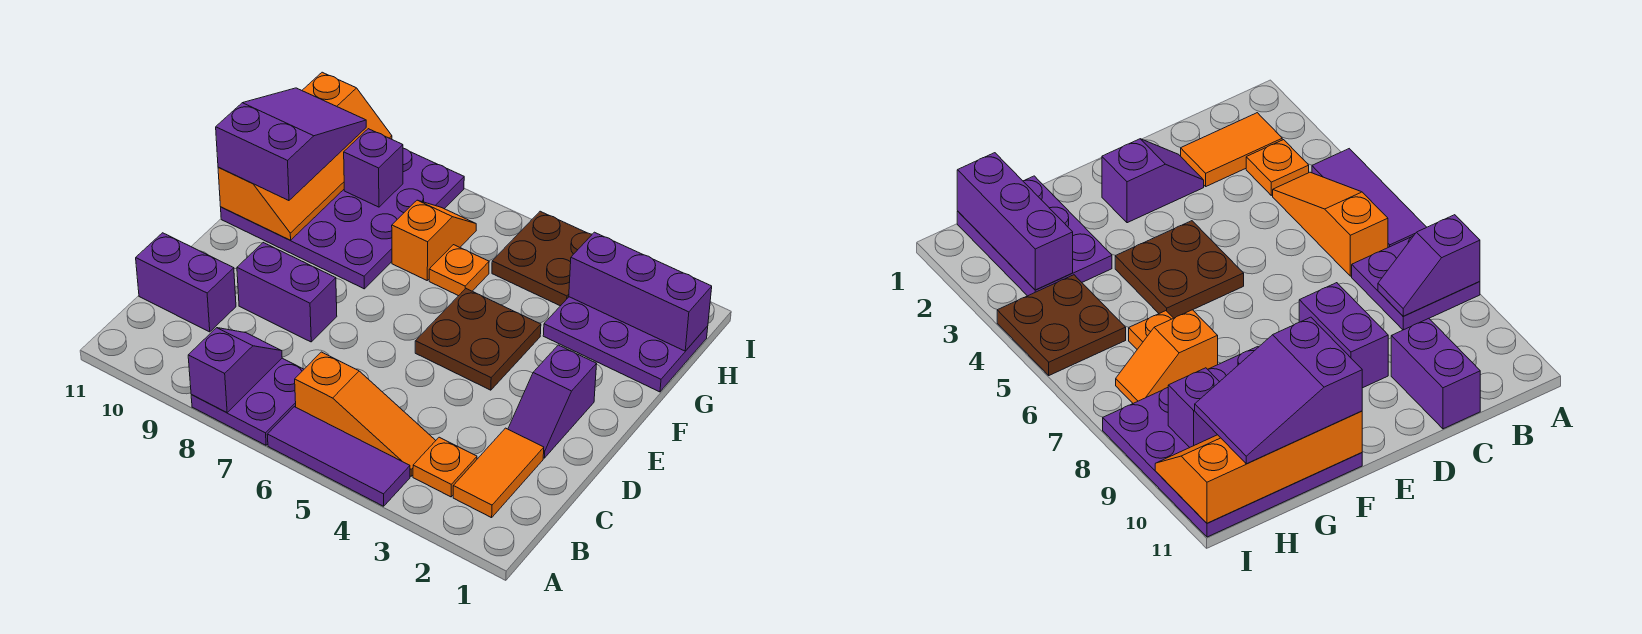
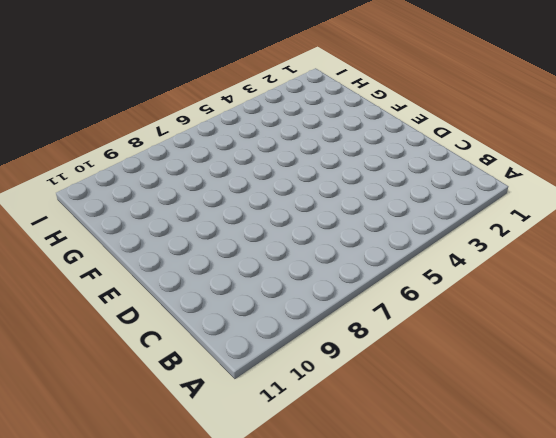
none -> purple tile A4:A6 level 1
none -> purple plate A7:B8 level 1
none -> orange tile B2:C2 level 1

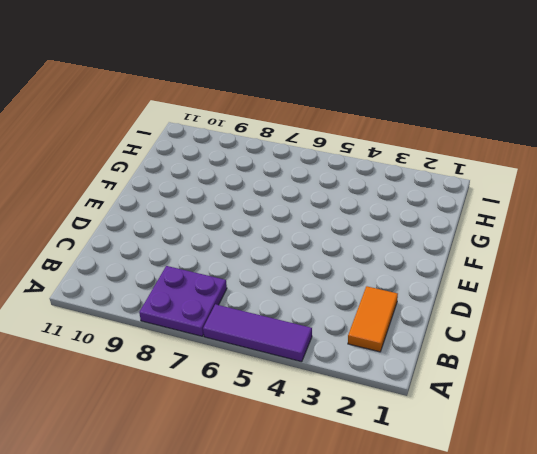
none -> orange plate B3 level 1
none -> orange slope B4:B6 level 1 top 6
none -> purple brick C10:C11 level 1

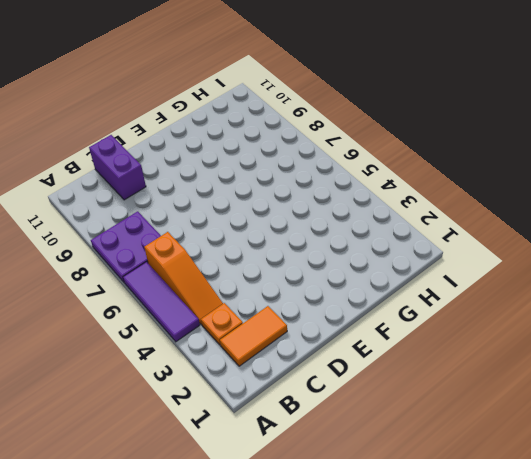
none -> purple slope D2:E2 level 1 top E
none -> purple brick D8:D9 level 1
none -> brown plate E4:F5 level 1

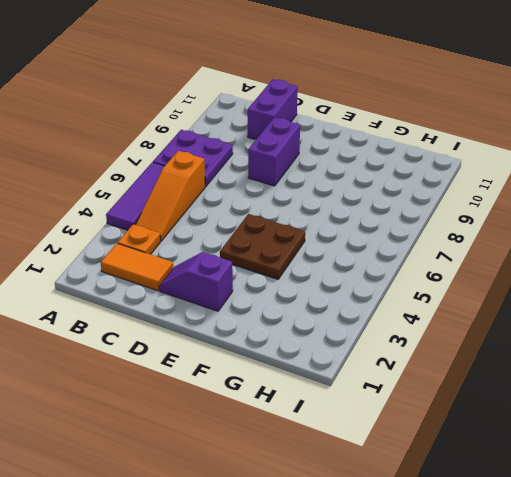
none -> purple plate F8:I11 level 1
none -> purple plate G1:H3 level 1
none -> orange plate G6 level 1

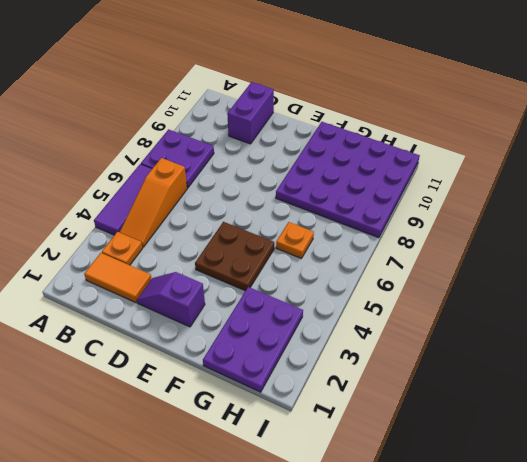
none -> purple brick D8:D9 level 1
none -> orange slope G7:H7 level 1 top G
none -> brown plate H4:I5 level 1

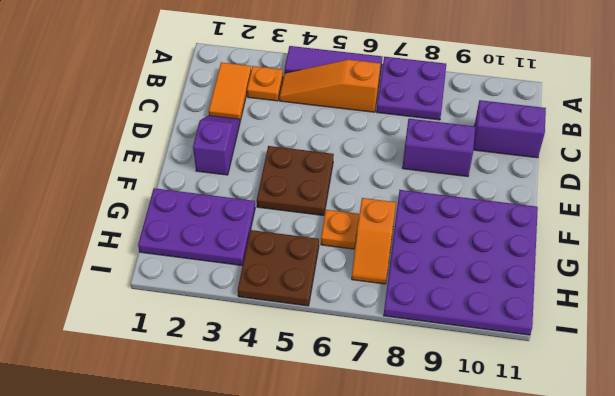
none -> purple slope A8:B8 level 2 top A
none -> orange slope F10:I11 level 2 top 11
none -> purple brick H1:H3 level 2

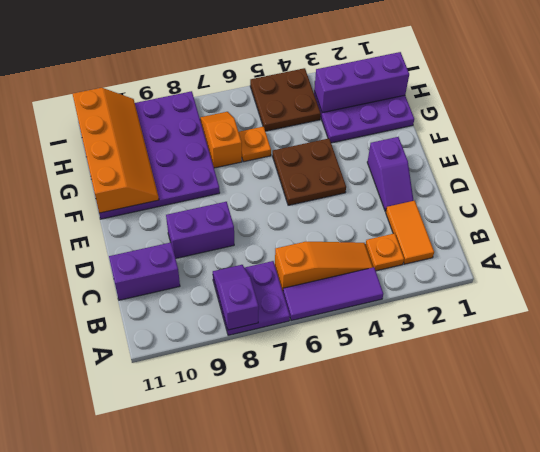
none -> purple brick H9 level 2
none -> purple slope F10:H11 level 3 top F

